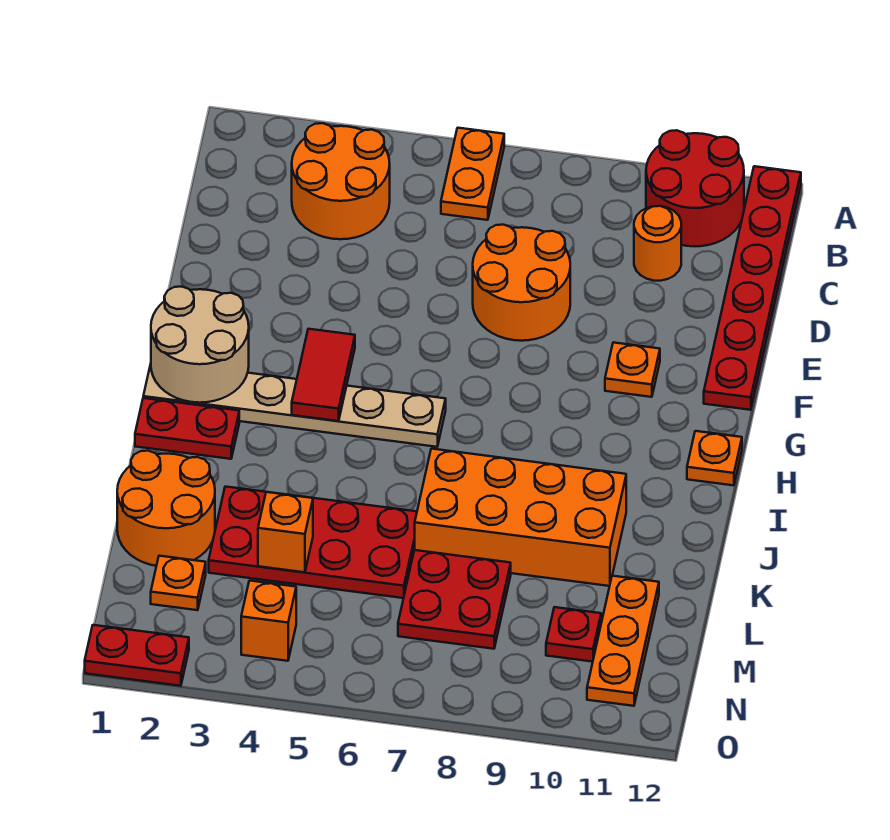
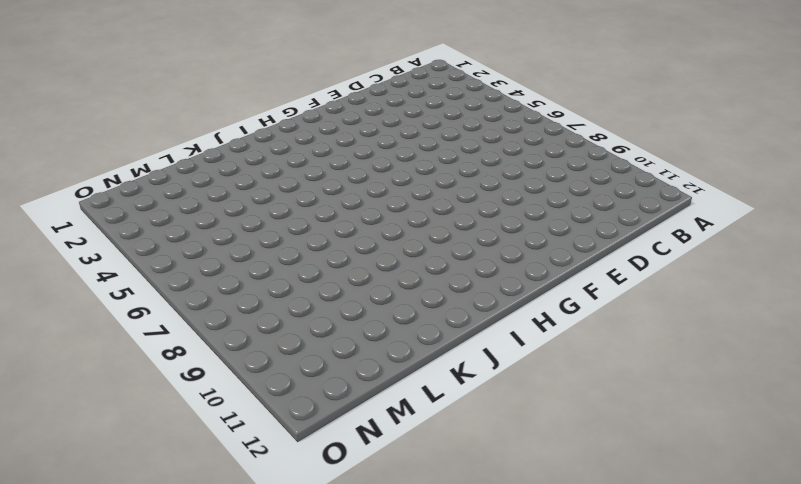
none -> orange plate A6:B6 level 1
none -> red round brick A10:B11 level 1
none -> red plate A12:F12 level 1

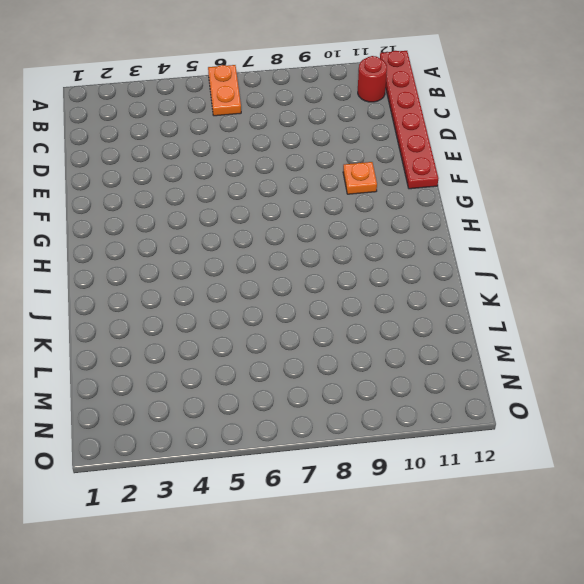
red round brick B11 level 1 -> red round brick A10:B11 level 1
none -> orange round brick B3:C4 level 1
none -> orange round brick C10 level 1
none -> orange round brick D7:E8 level 1

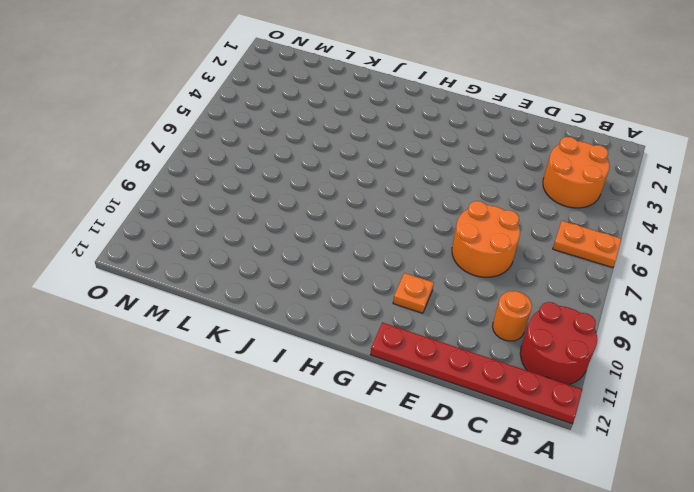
none -> tan plate H1:H6 level 1
none -> orange plate H12 level 1
none -> red plate I1:I2 level 1

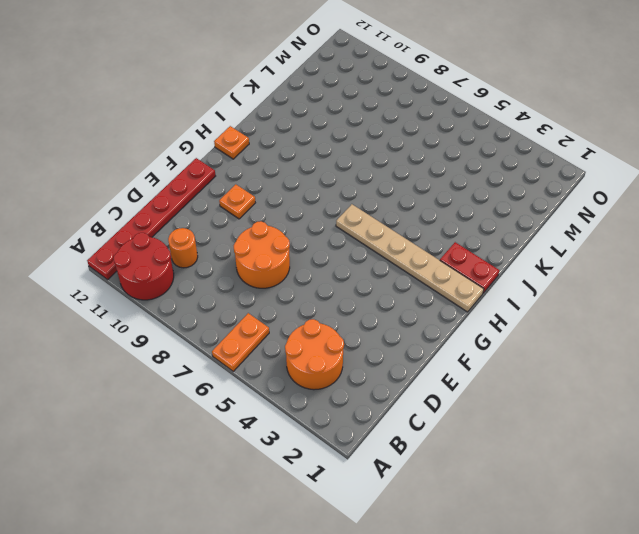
none -> orange brick J7:K10 level 1
none -> orange round brick K1:L2 level 1
none -> red plate K3:L6 level 1

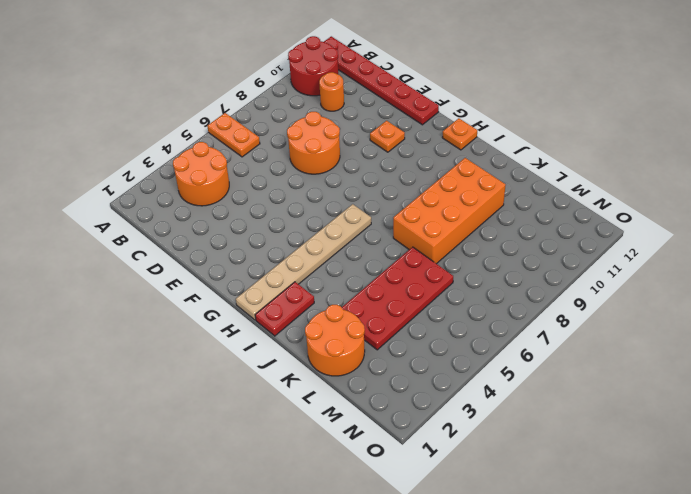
none -> red plate L7:M8 level 1
none -> orange plate L11:N11 level 1
none -> orange plate M2 level 1

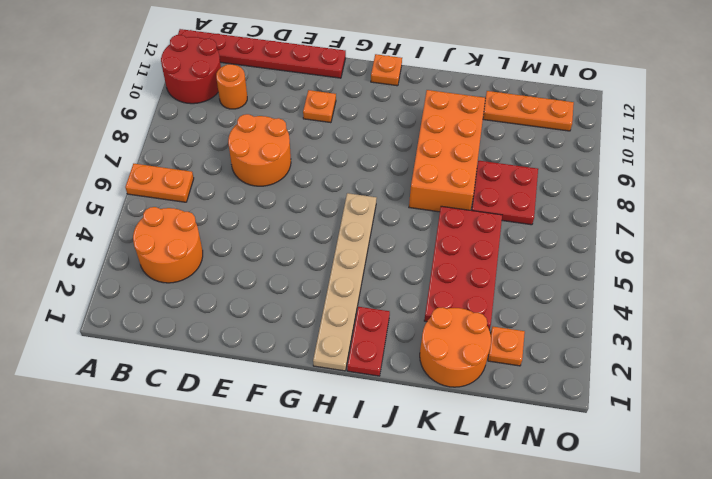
none -> red plate M10 level 1
none -> orange brick N4 level 1
none -> red plate O1:O2 level 1

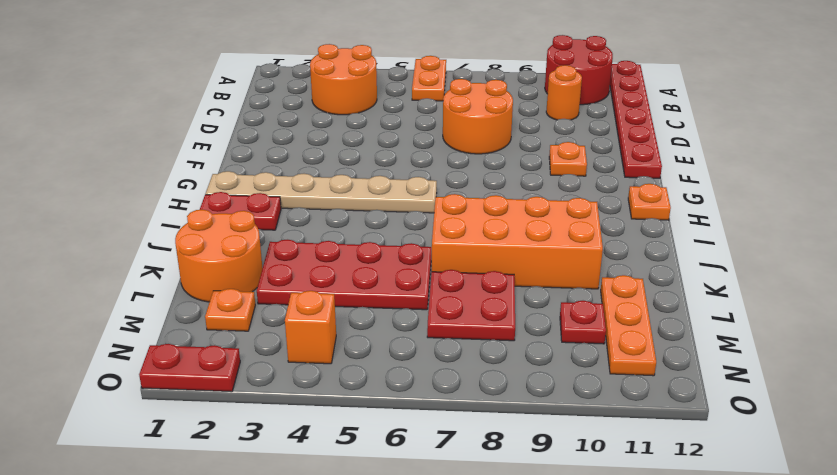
none -> tan round brick G1:H2 level 2
none -> red tile G4:H4 level 2
none -> orange brick L4 level 2

